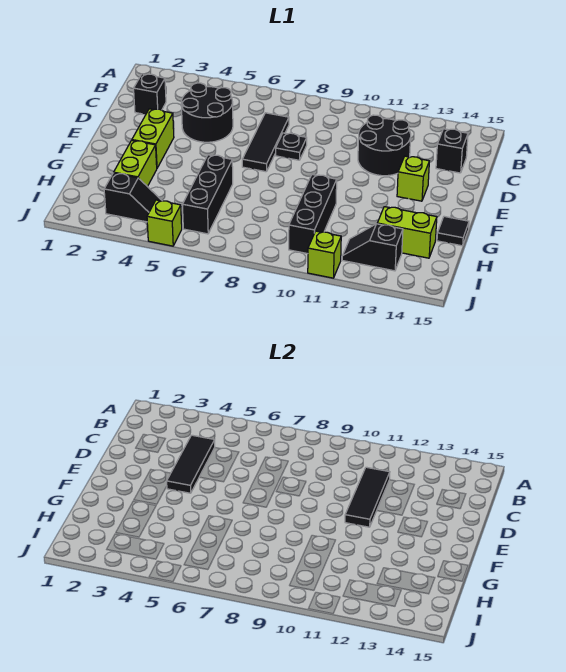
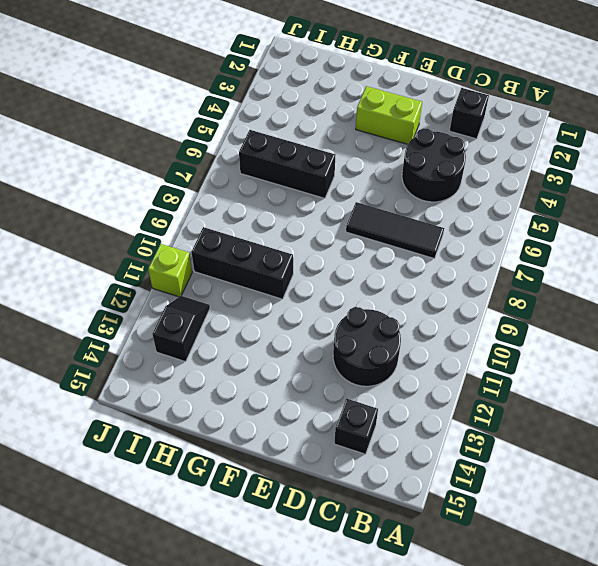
none -> black plate D8 level 1
none -> lime brick E13 level 1
none -> lime brick G3:H3 level 1

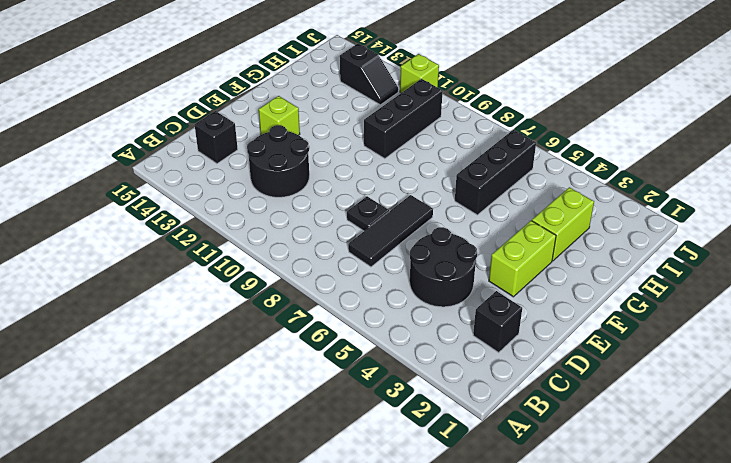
none -> black tile G15 level 1
none -> lime brick H13:H14 level 1
none -> black slope I3:I4 level 1 top 3

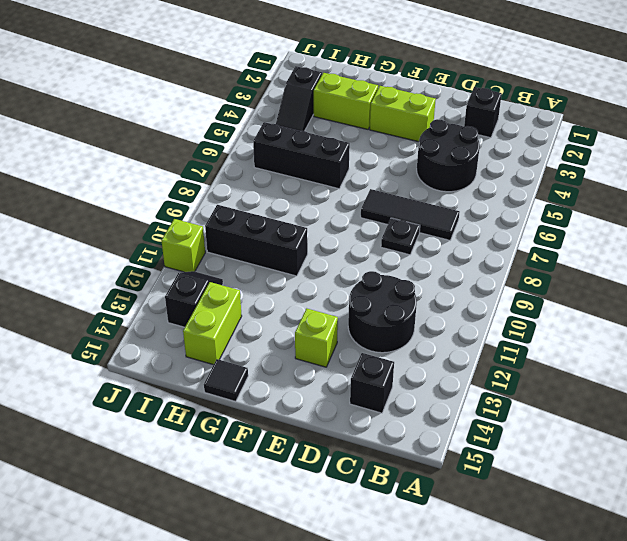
none -> lime brick J5 level 1
none -> black tile C4:E4 level 2
none -> black tile C11:E11 level 2

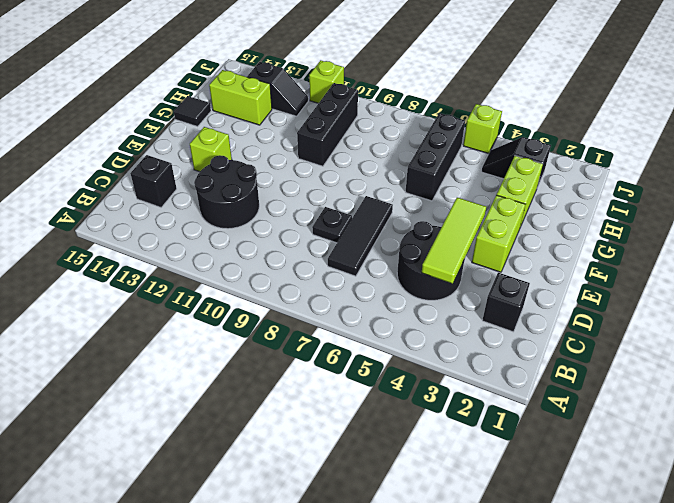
lime tile C4:E4 level 2 -> black tile C4:E4 level 2
none -> black tile C11:E11 level 2

